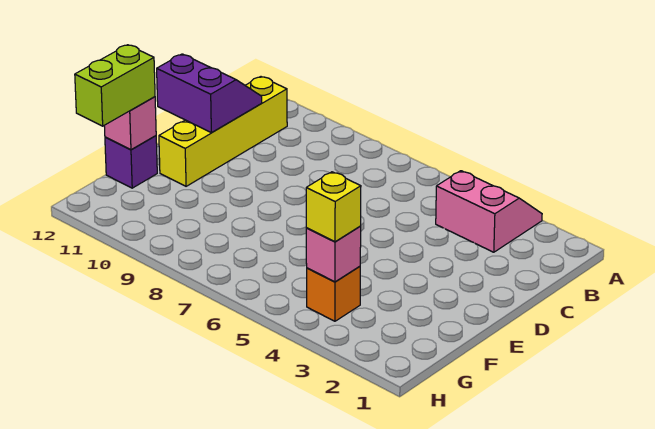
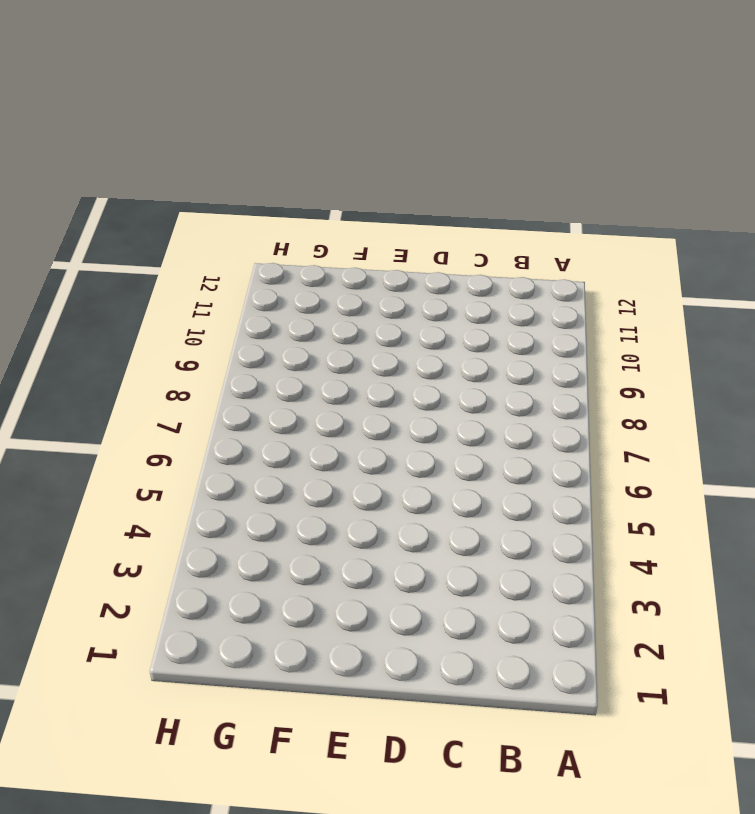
none -> pink slope A3:B4 level 1 top B
none -> yellow brick B11:E11 level 1

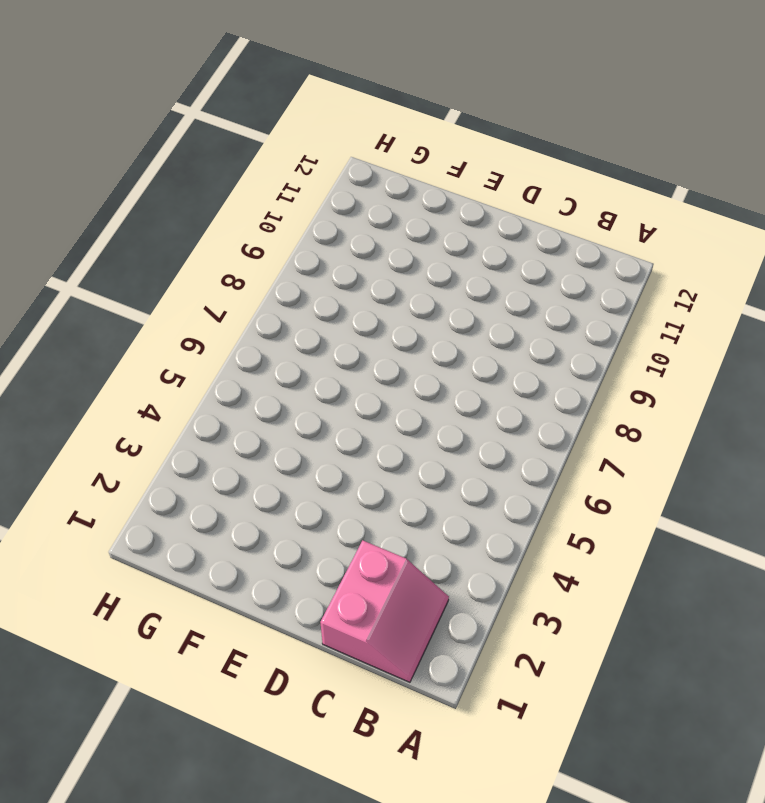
pink slope B1:C2 level 1 top C -> pink slope A3:B4 level 1 top B
none -> yellow brick B11:E11 level 1
none -> purple brick F12 level 1

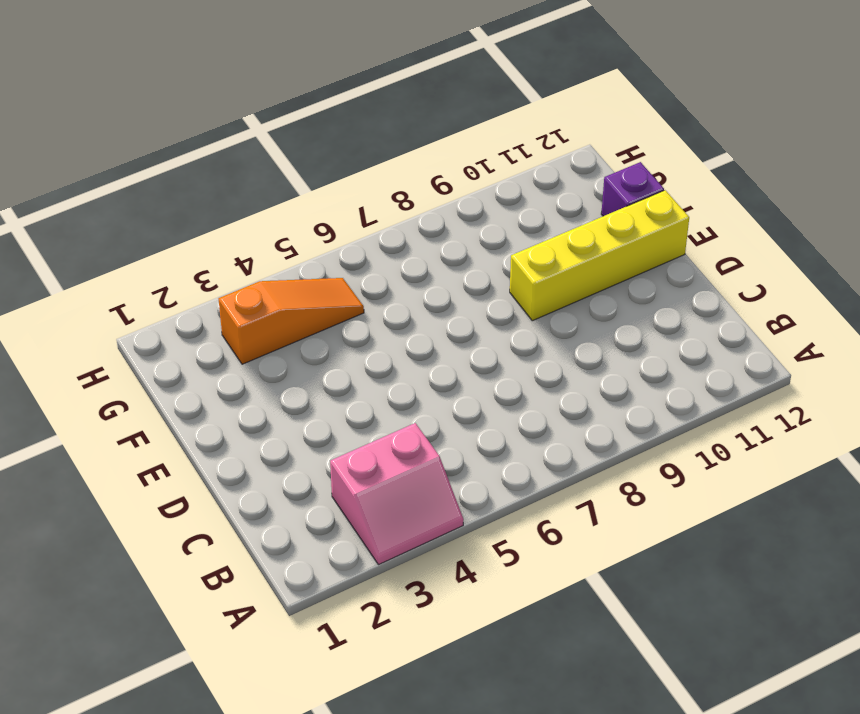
yellow brick E9:E12 level 1 -> yellow brick B11:E11 level 1
orange slope G3:G5 level 1 top 3 -> orange brick G4 level 1
none -> purple slope C11:D12 level 2 top D
none -> pink brick F12 level 2

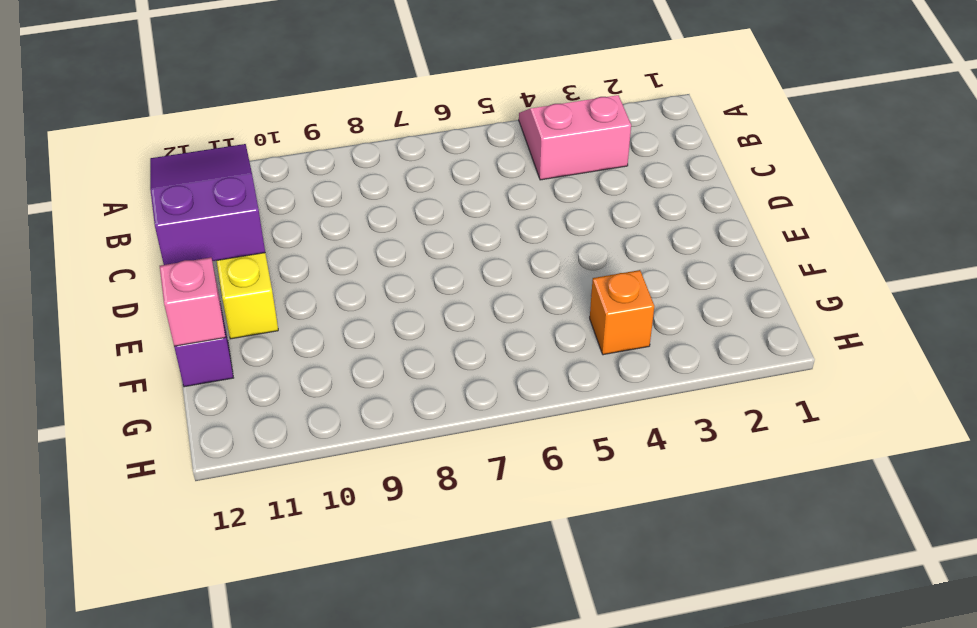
purple slope B11:D12 level 2 top D -> purple slope C11:D12 level 2 top D
none -> pink brick G4 level 2
none -> lime brick F12:G12 level 3

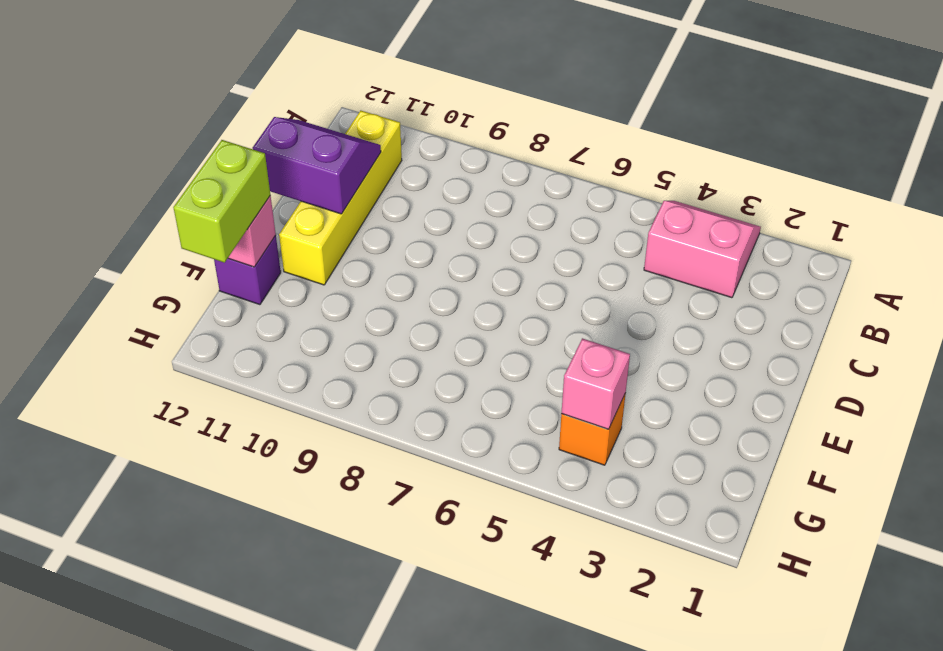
none -> yellow brick G4 level 3

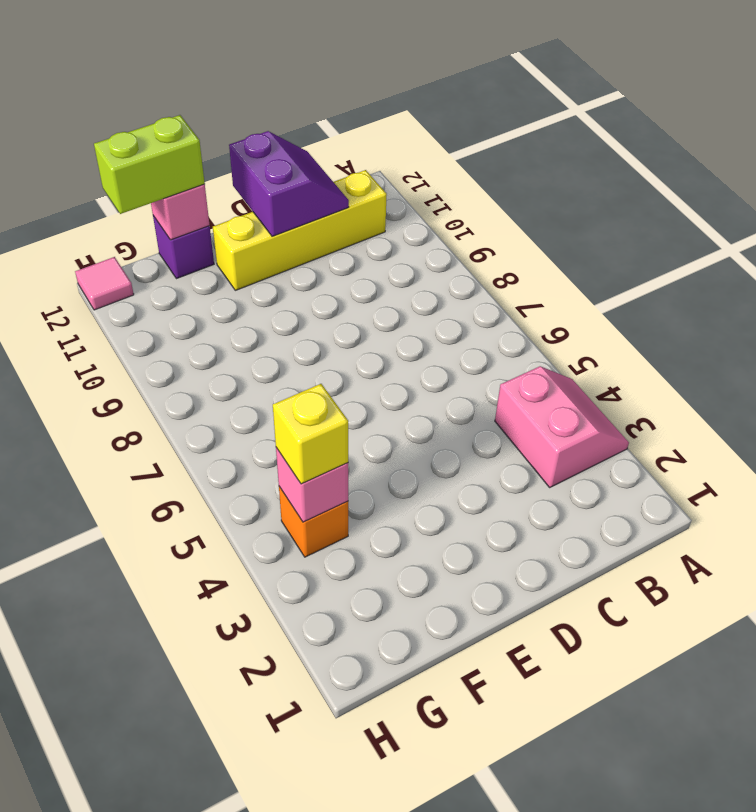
pink tile H12 level 1 -> none

